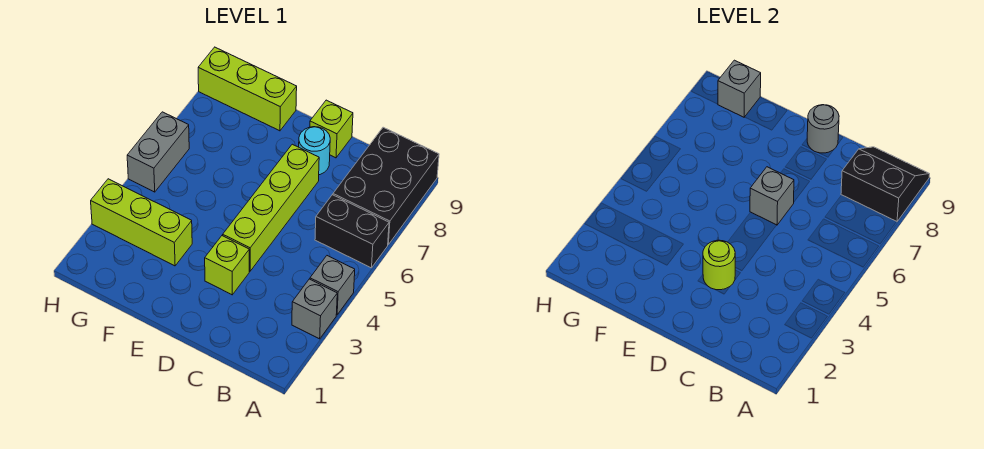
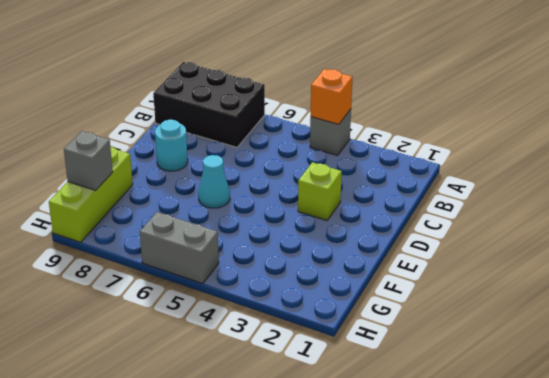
orange brick A4 level 2 -> none
cyan cone E6 level 1 -> none
none -> grey brick A3 level 1
none -> black brick A6:B6 level 1
none -> lime brick D4:D7 level 1

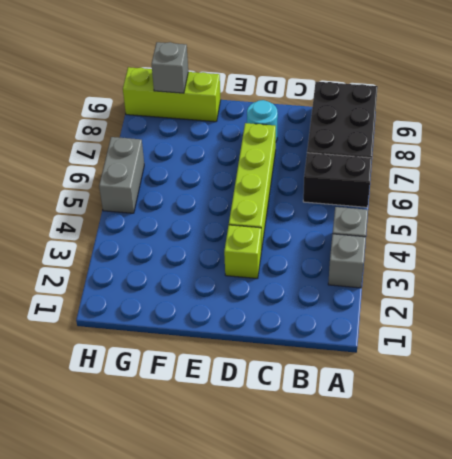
none -> lime brick D9 level 1
none -> lime brick F3:H3 level 1
none -> black slope A8:B9 level 2 top 8

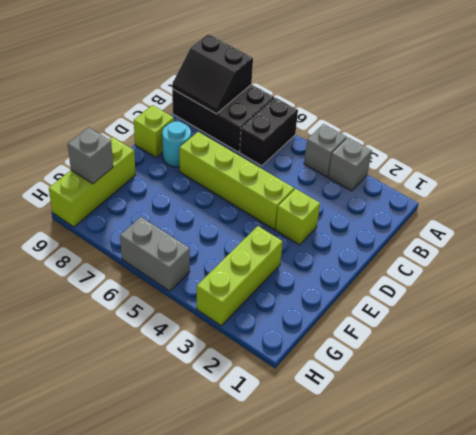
black slope A8:B9 level 2 top A -> black slope A8:B9 level 2 top 8
none -> lime round brick D3 level 2
none -> grey brick D6 level 2
none -> grey round brick D9 level 2

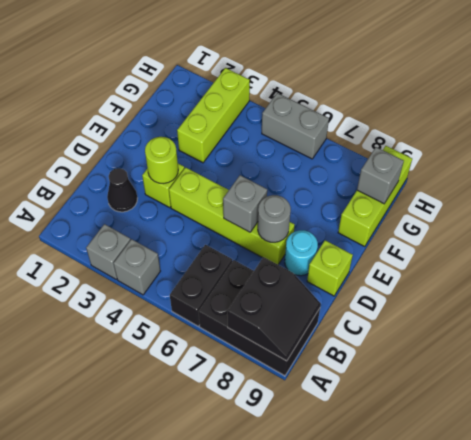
black cone C2 level 1 -> none
grey round brick D7 level 2 -> grey round brick D9 level 2

